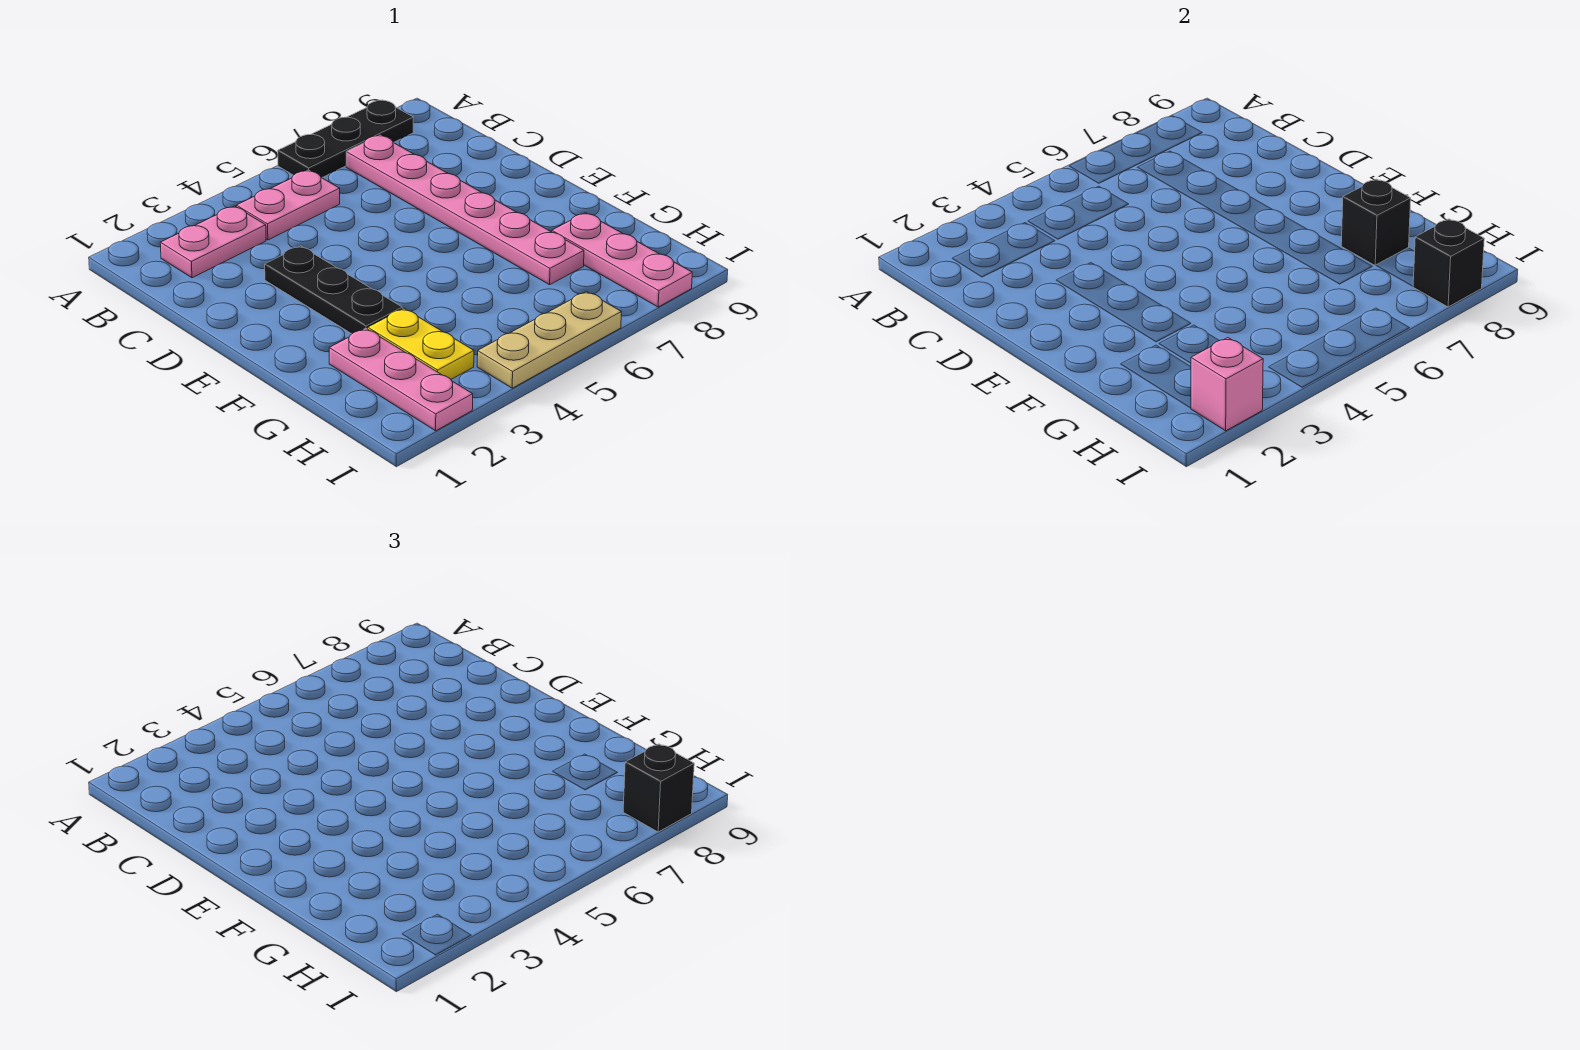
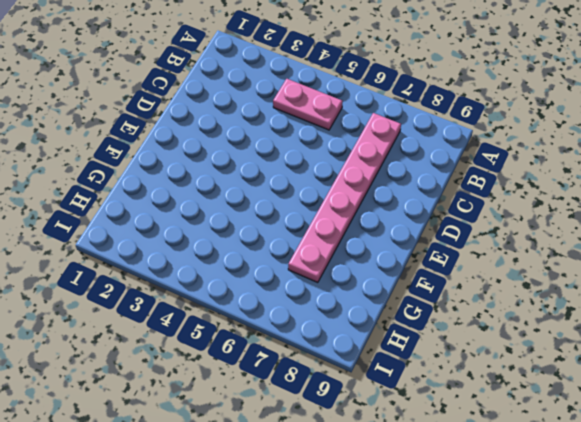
none -> black plate A6:A8 level 1
none -> pink plate B2:B3 level 1
none -> black plate D3:F3 level 1

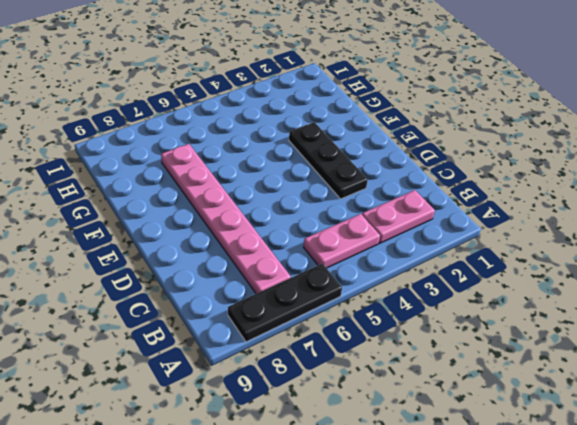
none -> pink plate G2:I2 level 1
none -> yellow plate G3:H3 level 1
none -> pink plate G8:I8 level 1

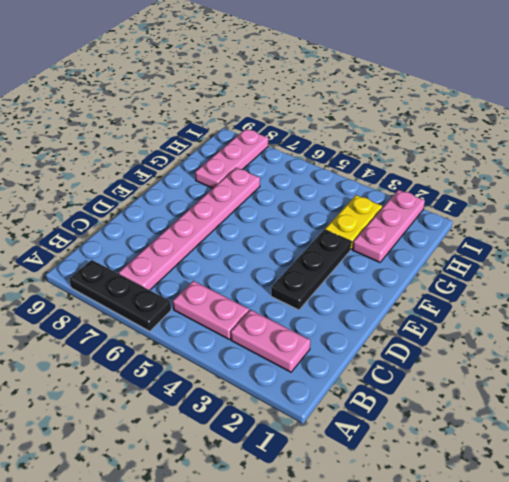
none -> tan plate I4:I6 level 1
none -> black brick G8 level 2
none -> pink brick I2 level 2

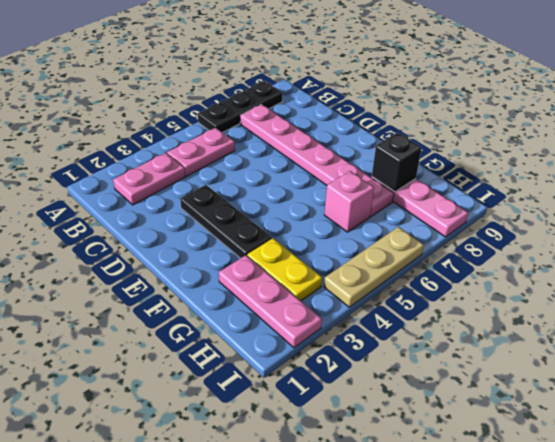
pink brick G6 level 1 -> pink brick I2 level 2
none -> black brick I8 level 2
none -> black brick I8 level 3

